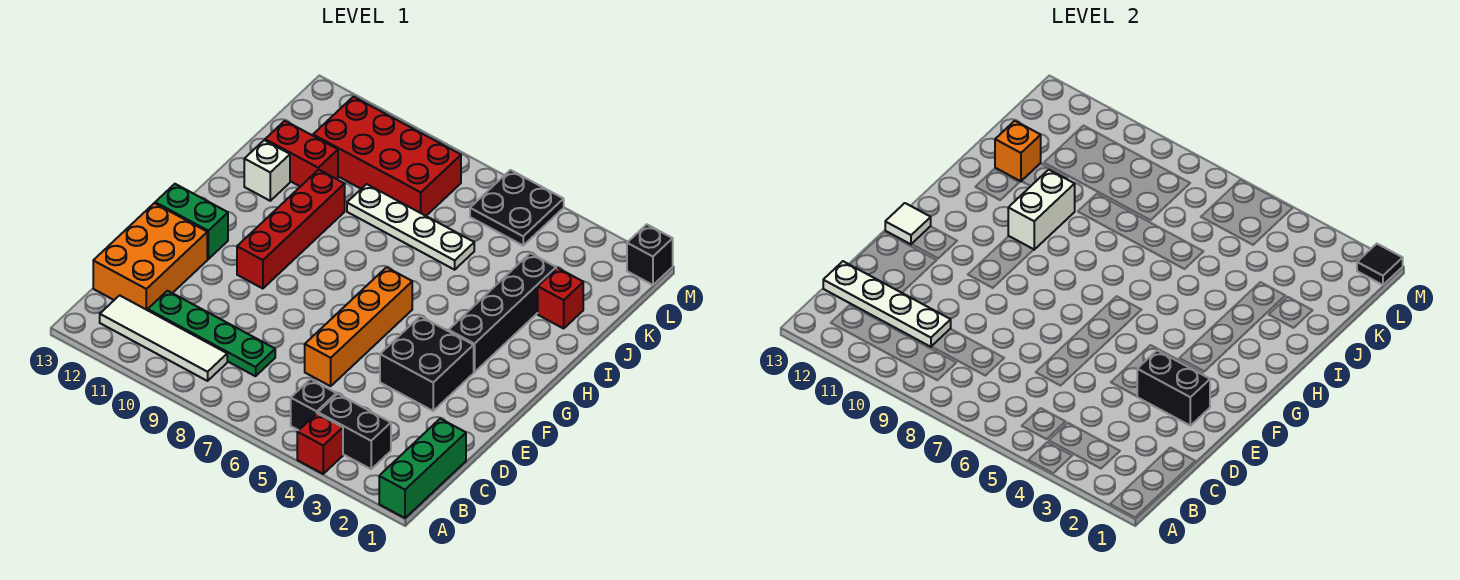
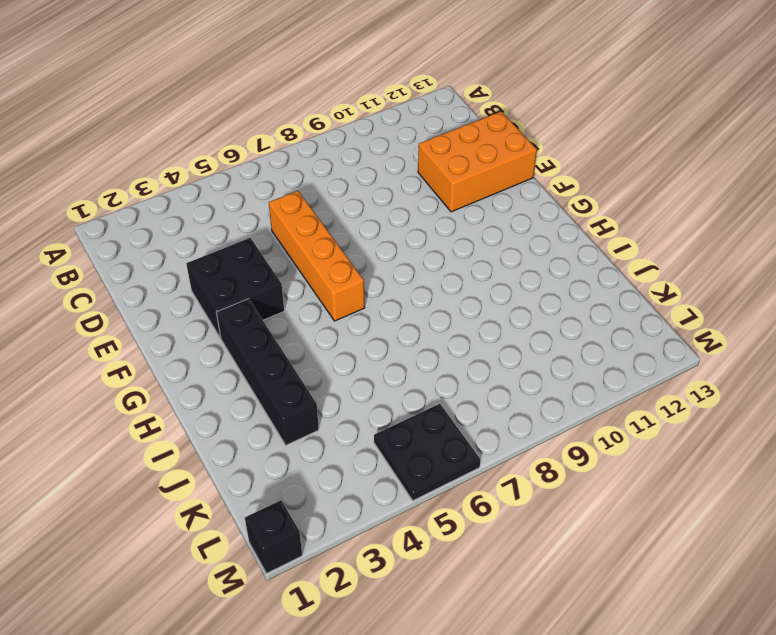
orange brick D11:E13 level 1 -> orange brick C12:E13 level 1
none -> green brick A1:C1 level 1
none -> red brick A4 level 1
none -> black brick B3:B4 level 1

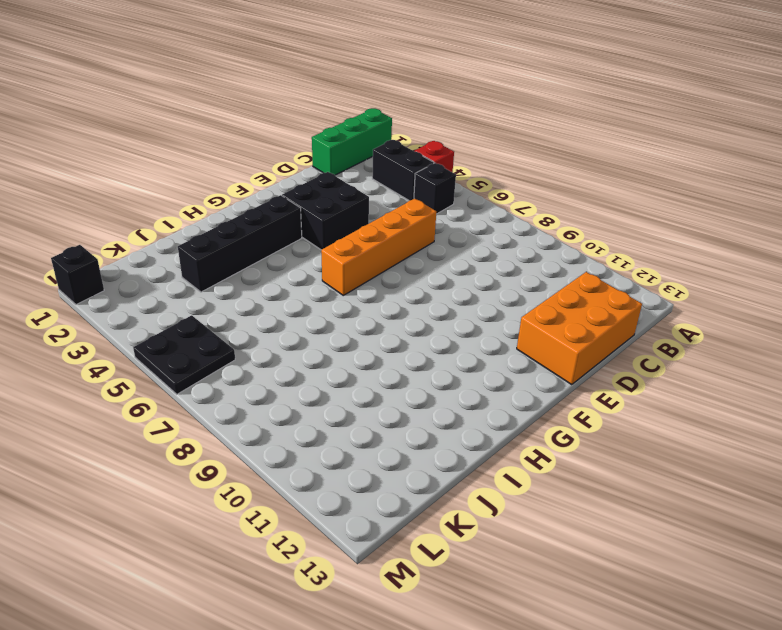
none -> white tile B9:B12 level 1
none -> green plate C8:C11 level 1
none -> red brick F10:I10 level 1

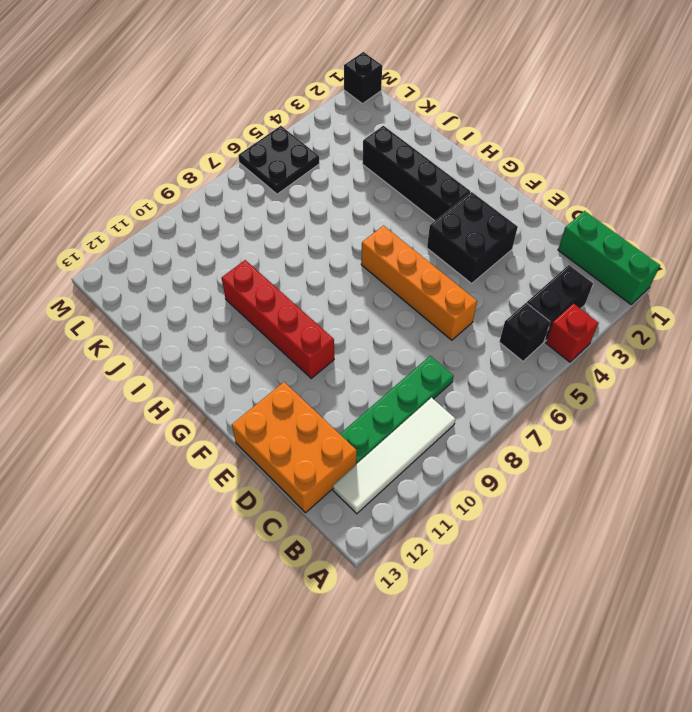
none -> green brick F12:F13 level 1
none -> white brick I12 level 1
none -> red brick J2 level 1

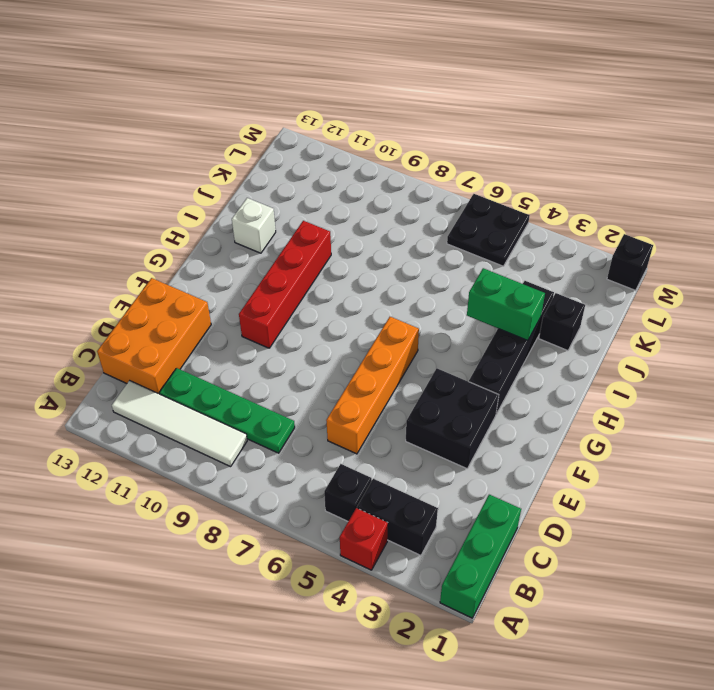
green brick I3:I4 level 2 -> green brick F12:F13 level 1
black brick J2 level 1 -> red brick J2 level 1
none -> white plate J6:J9 level 1
none -> red brick J11:J12 level 1
none -> red brick K8:L11 level 1

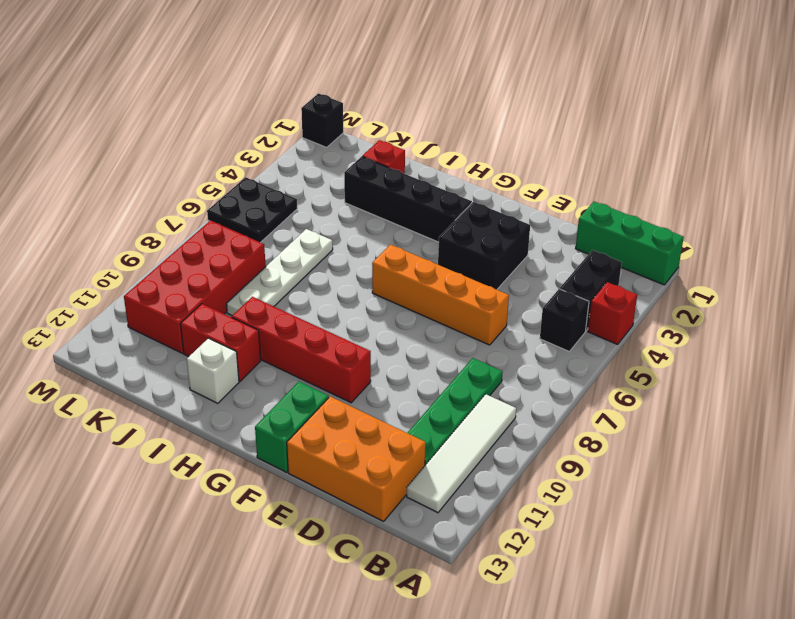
red brick I11:J11 level 1 -> red brick J11:J12 level 1
none -> white plate C10:C13 level 2
none -> black brick E2:E3 level 2
none -> white tile F13 level 2

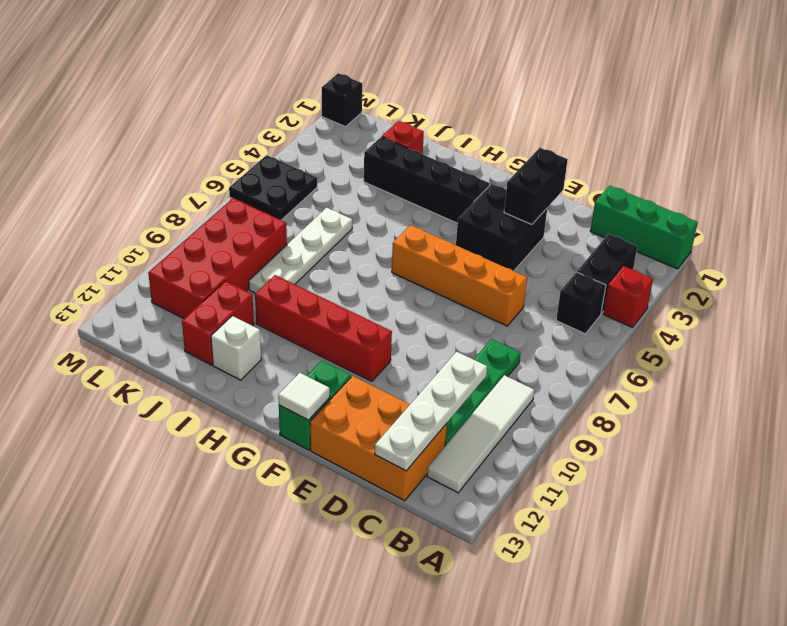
none -> white brick H10:I10 level 2
none -> orange brick J12 level 2
none -> black tile M1 level 2

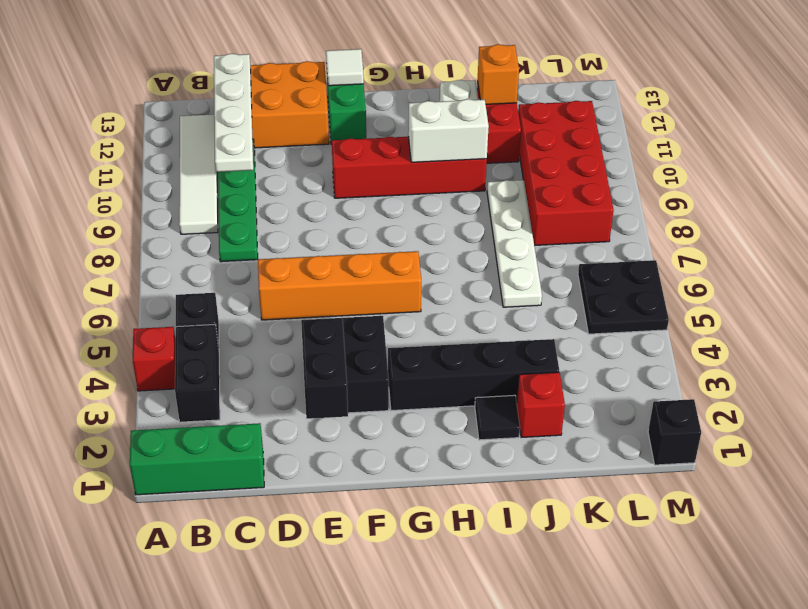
black tile I2 level 1 -> black tile M1 level 2

